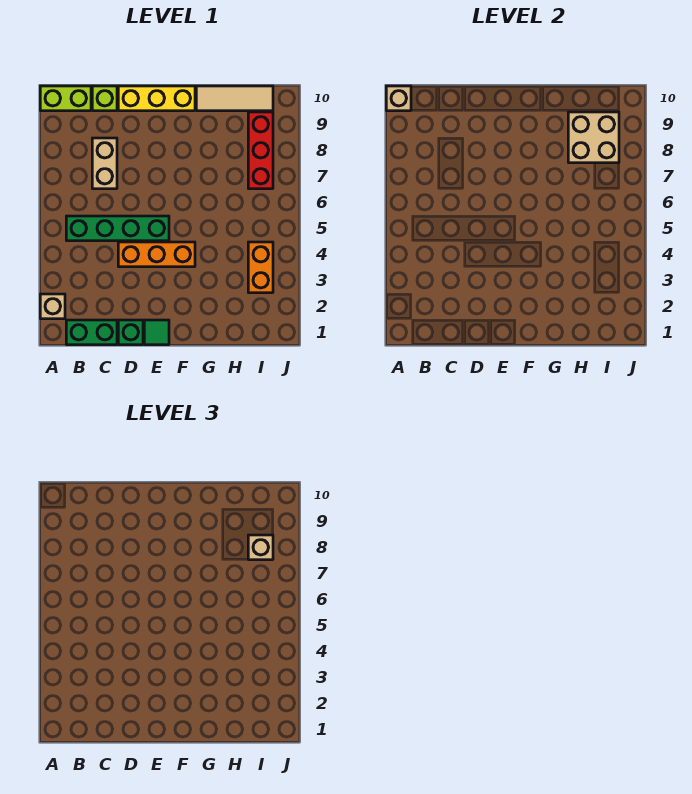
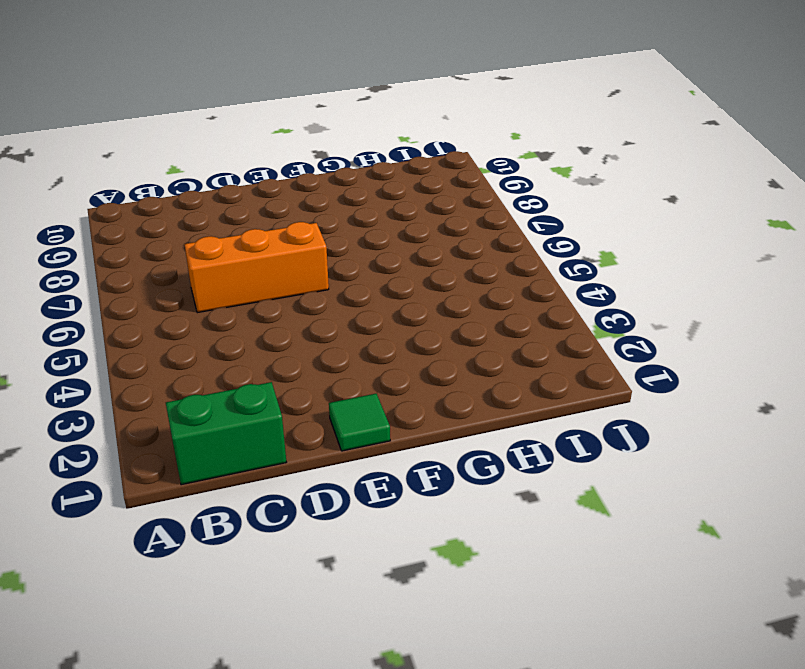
orange brick C6:E6 level 1 -> orange brick D4:F4 level 1
none -> tan brick A2 level 1
none -> lime brick A10:B10 level 1
none -> green brick B5:E5 level 1

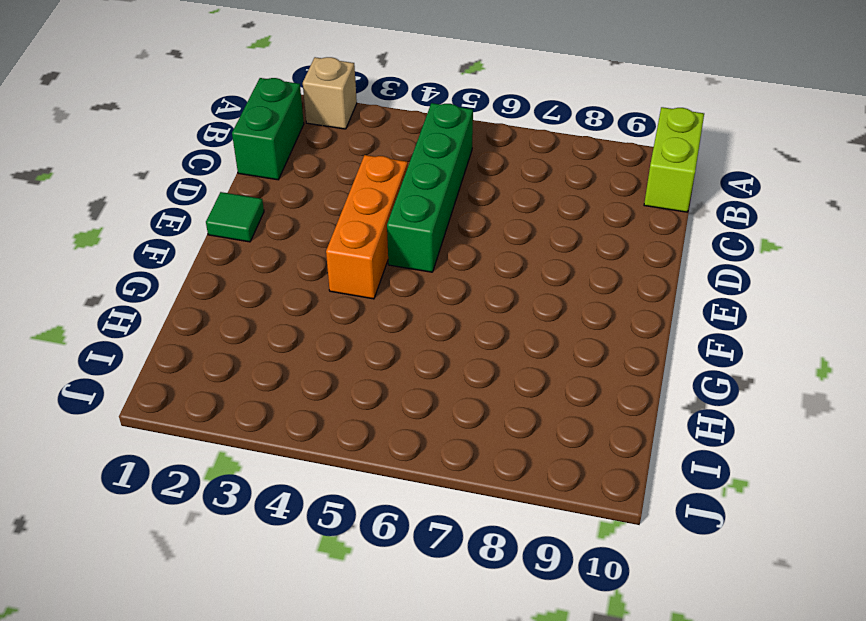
none -> tan brick C7:C8 level 1
none -> lime brick C10 level 1
none -> green brick D1 level 1

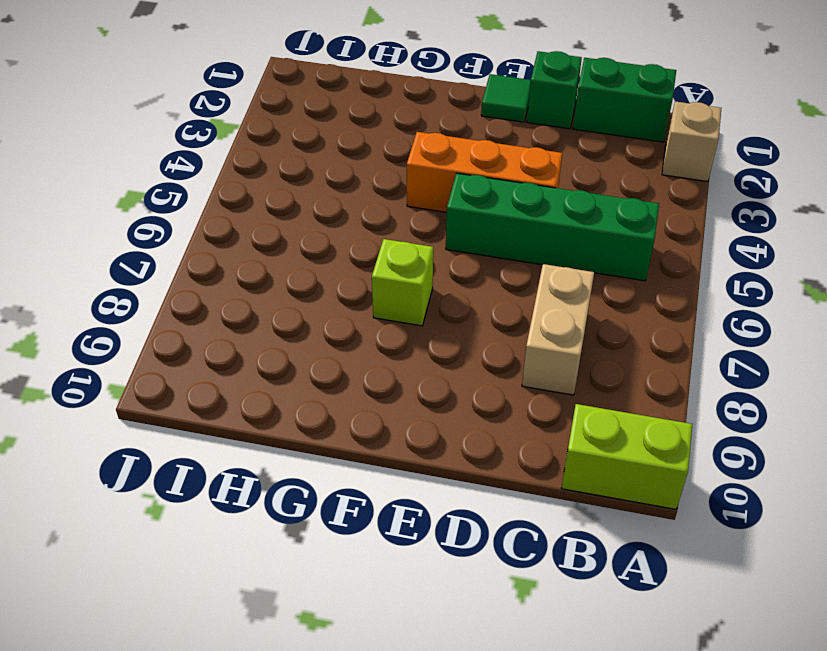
lime brick F7 level 1 -> lime brick C10 level 1
none -> yellow brick D10:F10 level 1
none -> tan tile G10:I10 level 1
none -> orange brick I3:I4 level 1

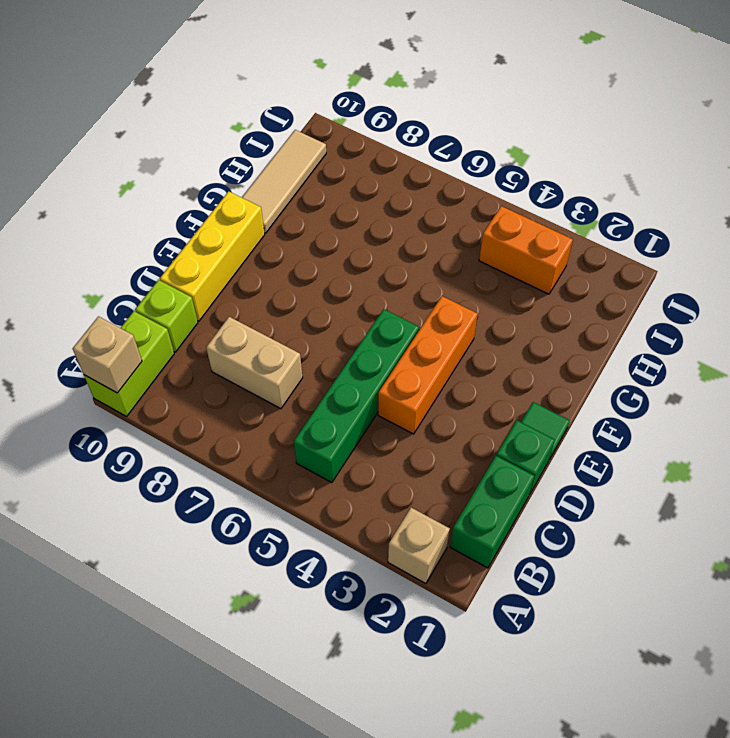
none -> red brick I7:I9 level 1
none -> tan brick H8:I9 level 2
none -> tan brick I8 level 3

